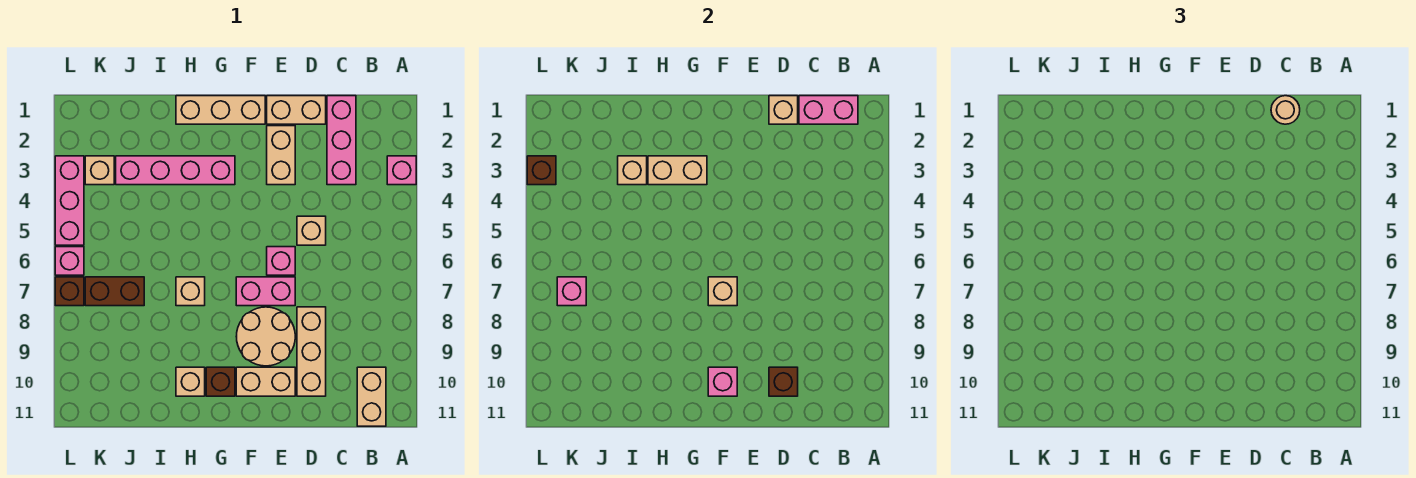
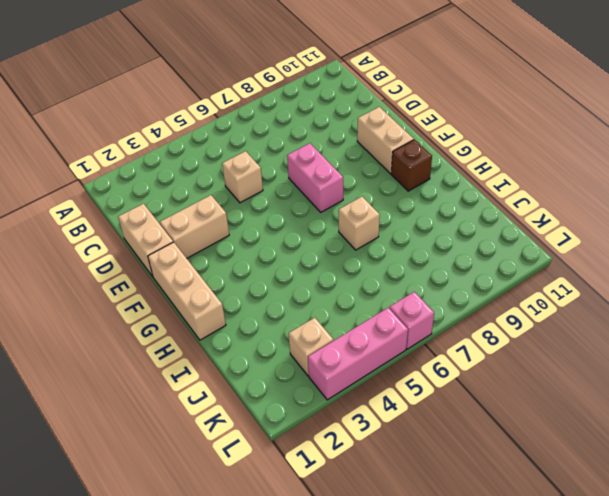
none -> pink brick A3 level 1
none -> tan brick B10:B11 level 1
none -> pink brick C1:C3 level 1
none -> tan brick D8:D10 level 1

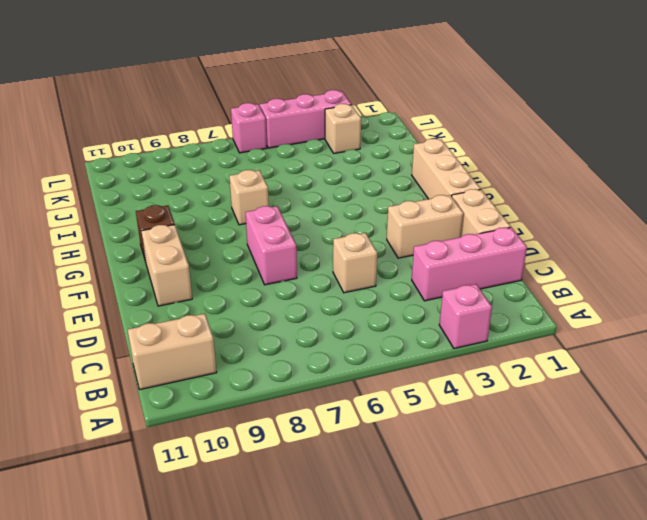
none -> tan brick D8:D10 level 1
none -> pink brick E6 level 1
none -> tan round brick E8:F9 level 1
none -> pink brick G3:J3 level 1

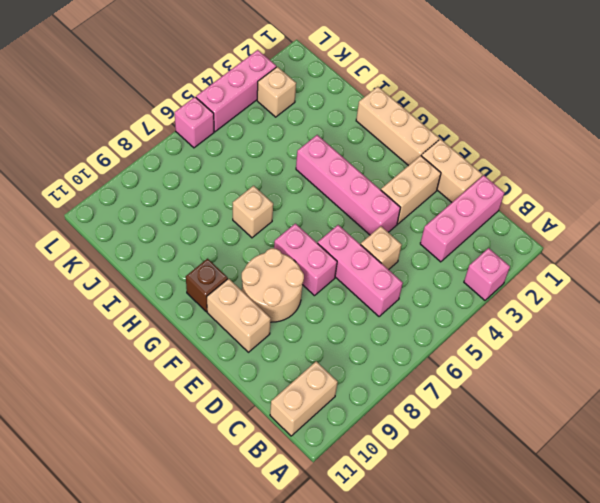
pink brick C6:E6 level 1 -> pink brick E6 level 1
pink brick E4:H4 level 1 -> pink brick G3:J3 level 1
none -> tan brick D8:D10 level 1
none -> tan brick H10 level 1
none -> brown brick J7:K7 level 1
none -> brown brick L7 level 1

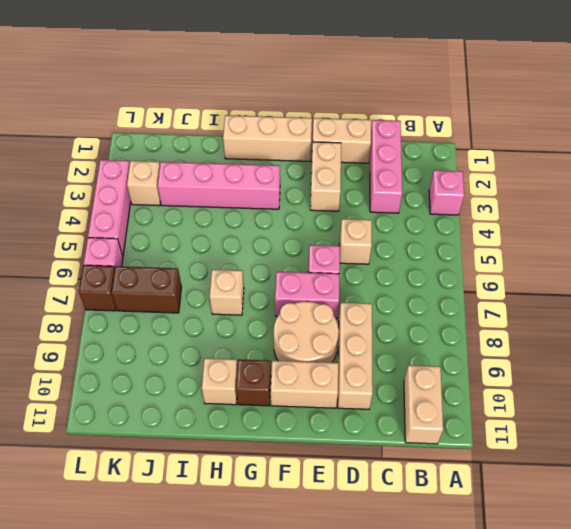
none -> pink brick B1:C1 level 2
none -> tan brick D1 level 2
none -> brown brick D10 level 2
none -> tan brick F7 level 2

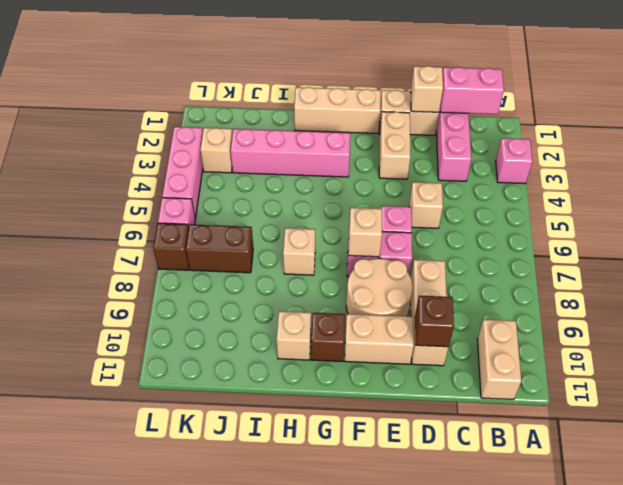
none -> pink brick F10 level 2
none -> tan brick G3:H3 level 2
none -> tan brick I3 level 2
none -> pink brick K7 level 2

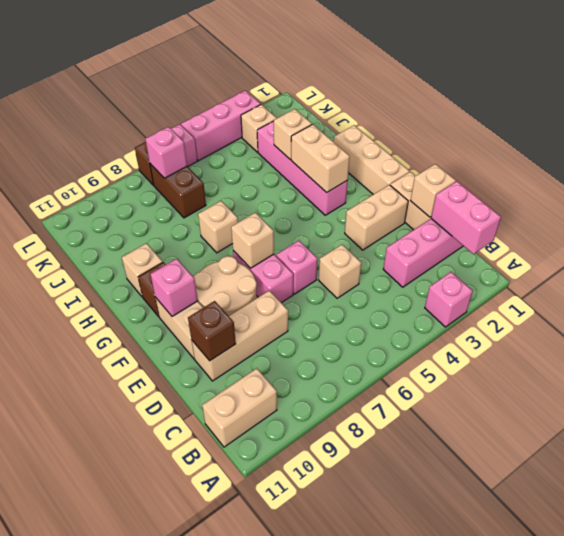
none -> brown brick L3 level 2
none -> tan round brick C1 level 3

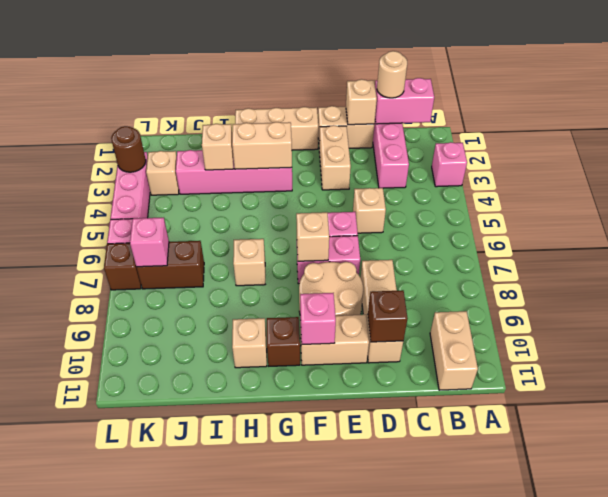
brown round brick L3 level 2 -> brown brick L3 level 2

